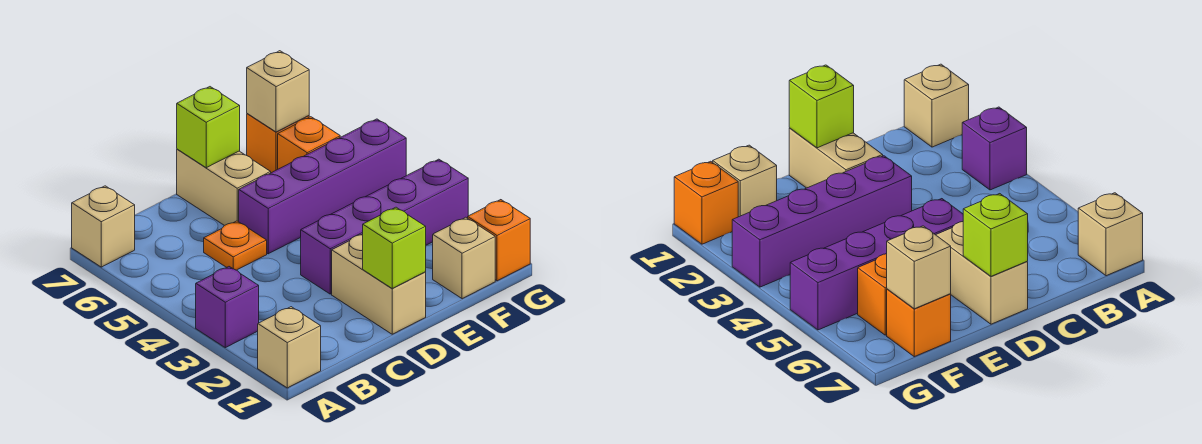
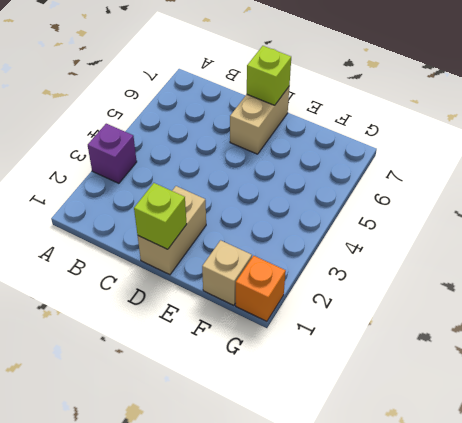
none -> tan brick A1 level 1
none -> tan brick A7 level 1
none -> orange plate C5 level 1

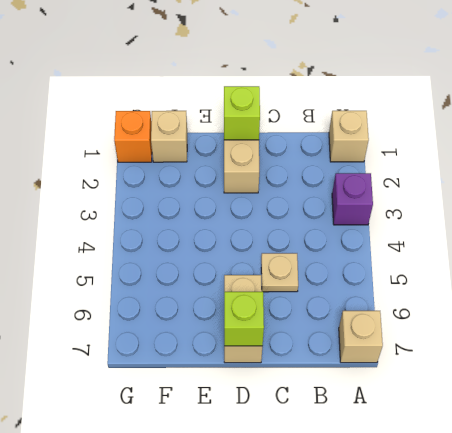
tan plate C5 level 1 -> orange plate C5 level 1
none -> purple brick D3:G3 level 1
none -> purple brick D5:G5 level 1
none -> orange brick F6 level 1

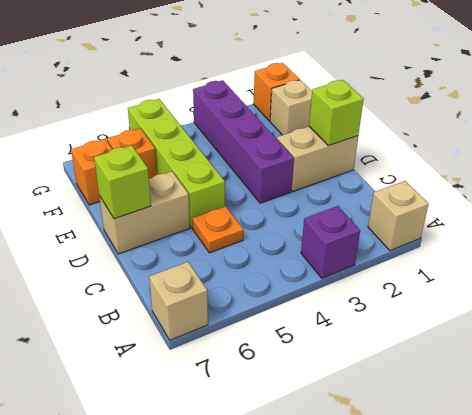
lime brick D5:G5 level 1 -> purple brick D5:G5 level 1
none -> tan brick F7 level 2

